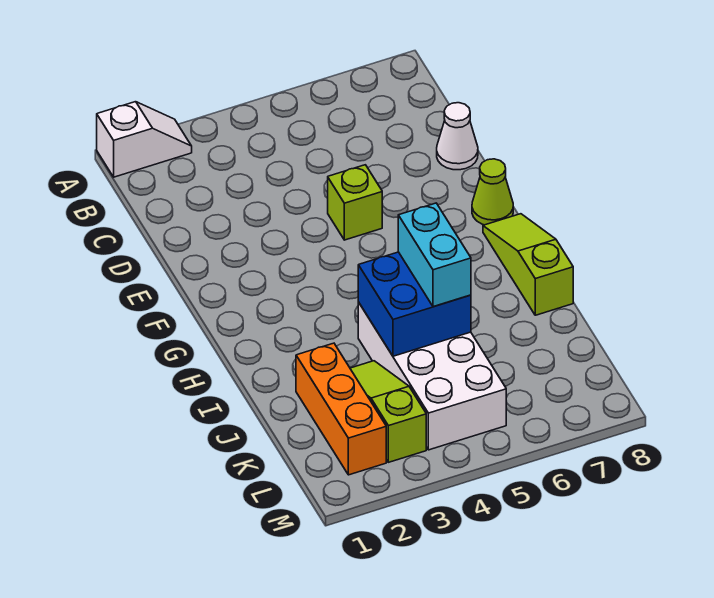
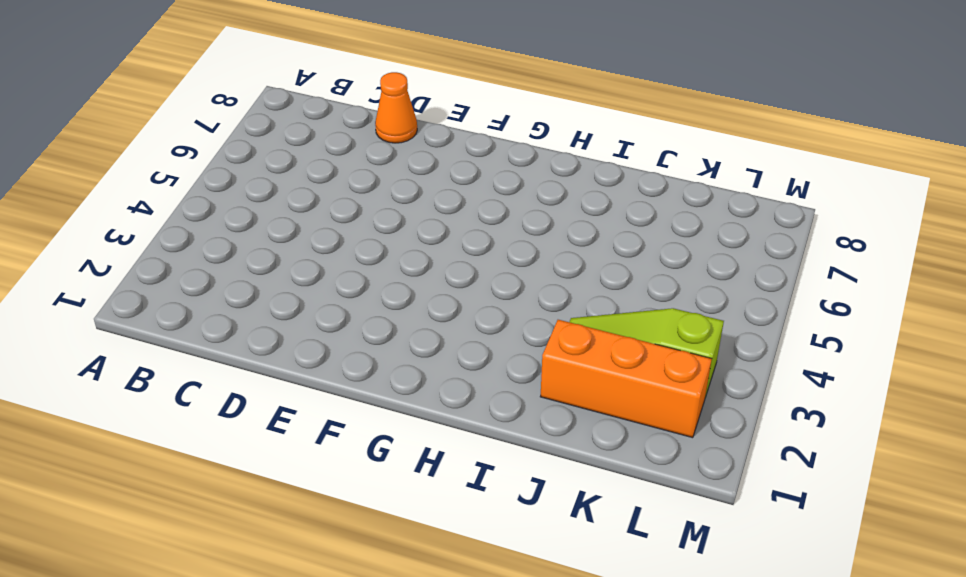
orange cone D8 level 1 -> white cone D8 level 1
none -> white slope A1:A2 level 1 top 1
none -> lime brick E5 level 1

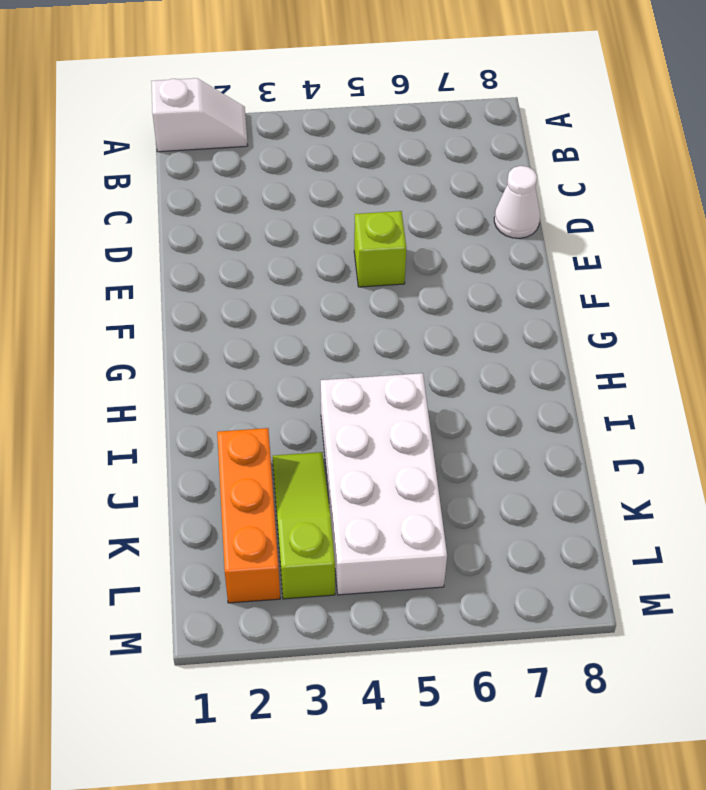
none -> lime cone F8 level 1
none -> lime slope G8:I8 level 1 top I

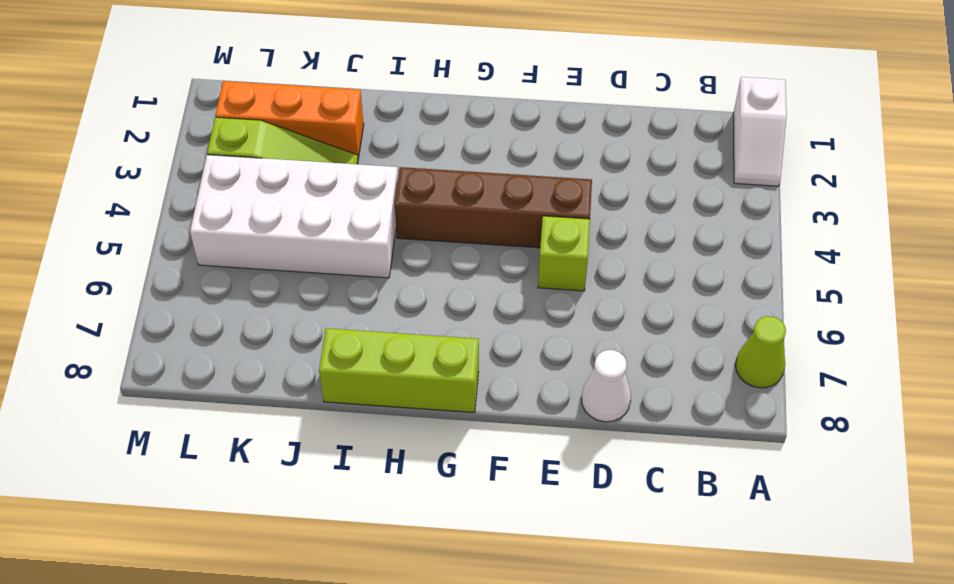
lime cone A7 level 1 -> lime cone F8 level 1
brown brick E4:H4 level 1 -> none
lime brick G8:I8 level 1 -> lime slope G8:I8 level 1 top I
none -> blue brick I4:J5 level 2
none -> cyan brick I5:J5 level 3

